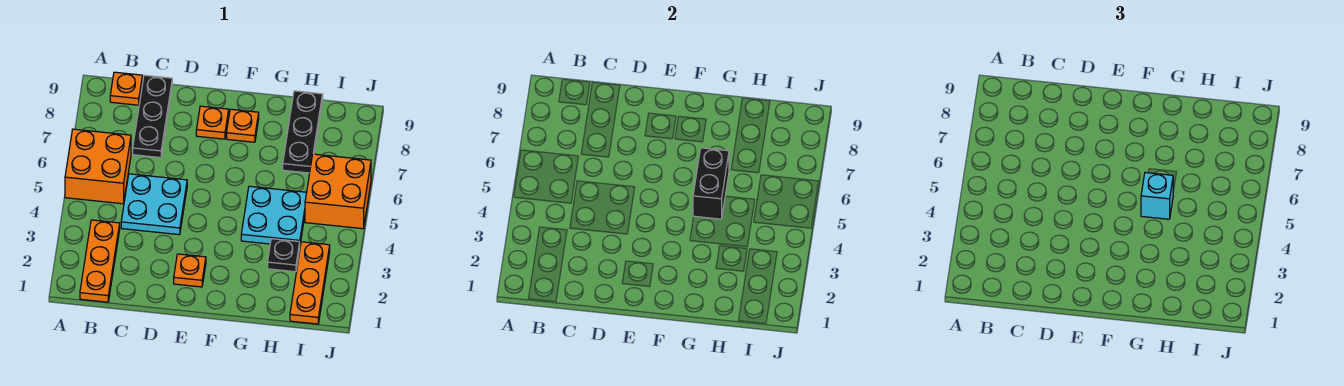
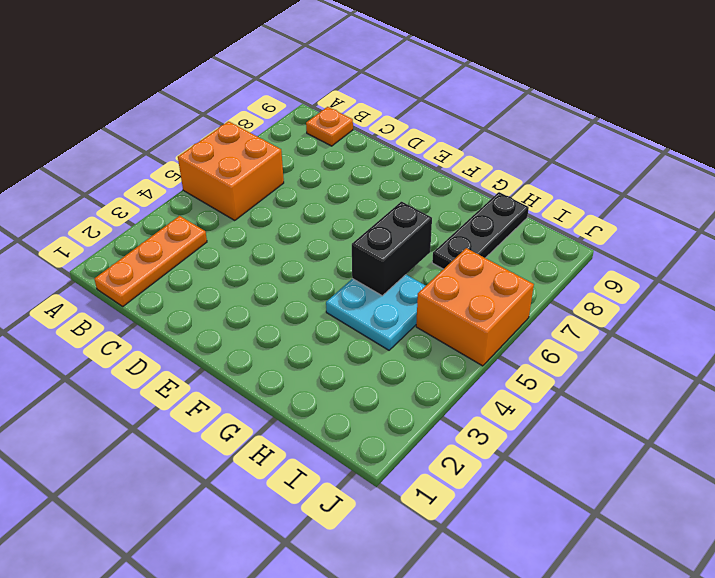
none -> cyan plate C4:D5 level 1
none -> black plate C7:C9 level 1
none -> orange plate E2 level 1

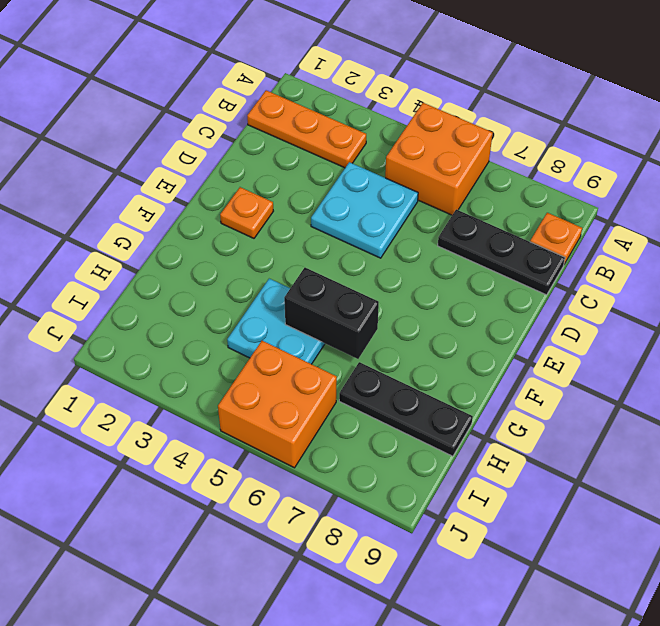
none -> orange plate E8 level 1
none -> orange plate F8 level 1
none -> black plate H3 level 1

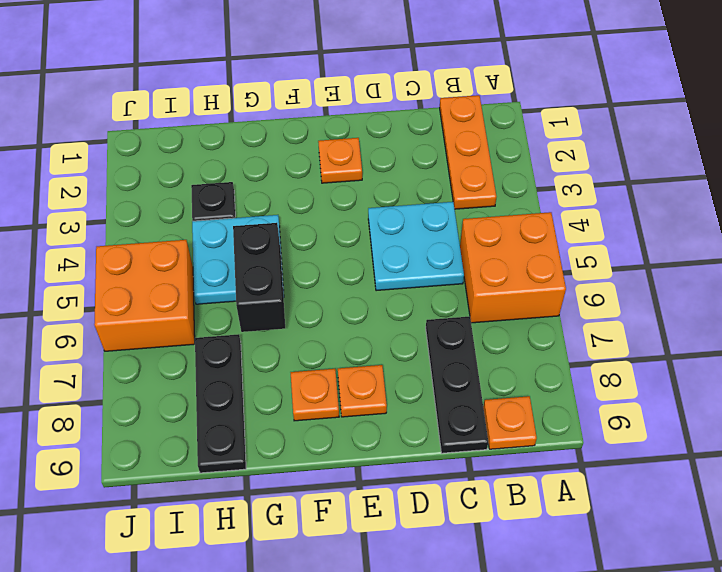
none -> orange plate I1:I3 level 1
none -> cyan brick G5 level 3

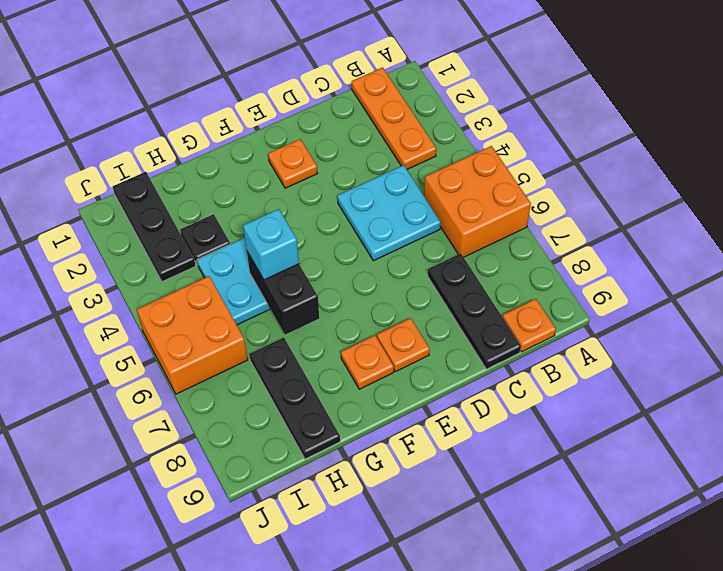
black plate I1:I3 level 1 -> orange plate I1:I3 level 1

